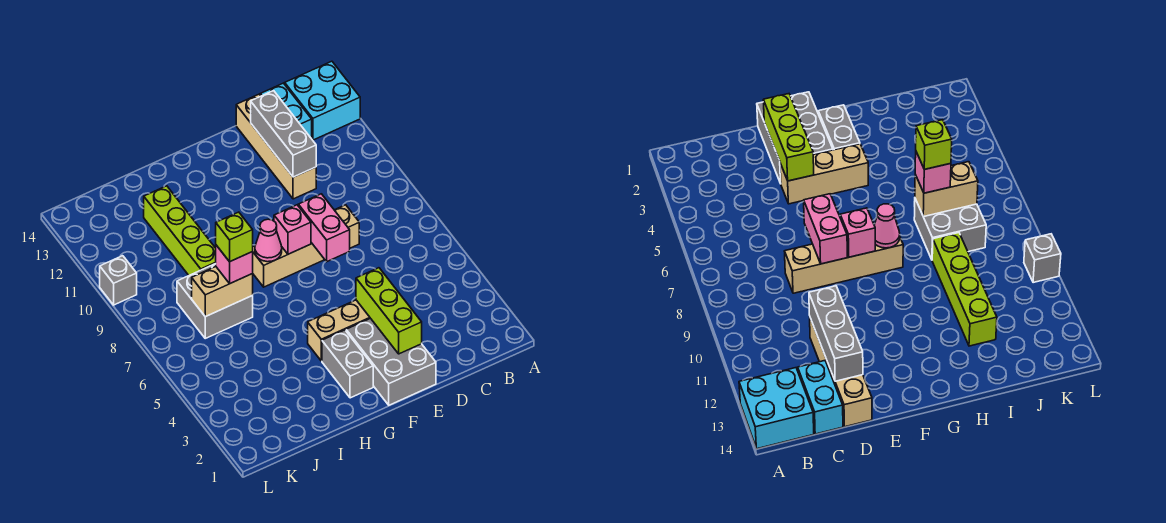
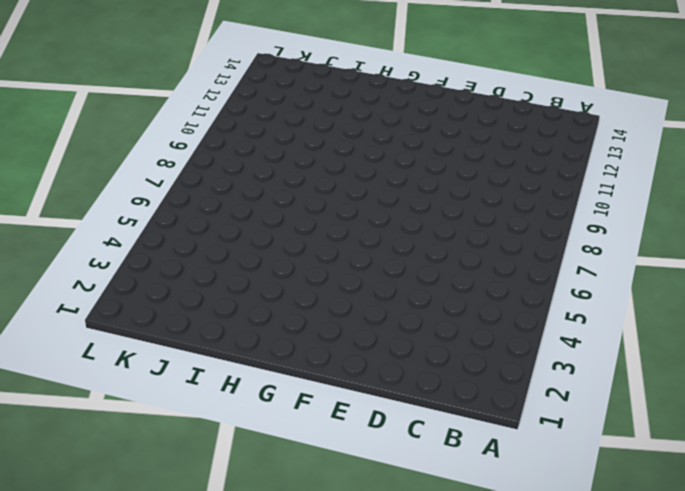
none -> cyan brick A13:B14 level 1
none -> cyan brick C13:C14 level 1
none -> tan brick D8:G8 level 1

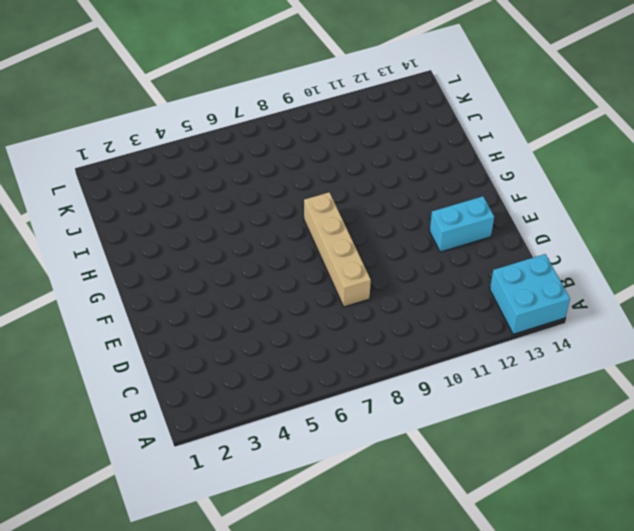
cyan brick E12:E13 level 1 -> cyan brick C13:C14 level 1
none -> tan brick D11:D14 level 1
none -> grey brick E1:F3 level 1
none -> tan brick E4:G4 level 1

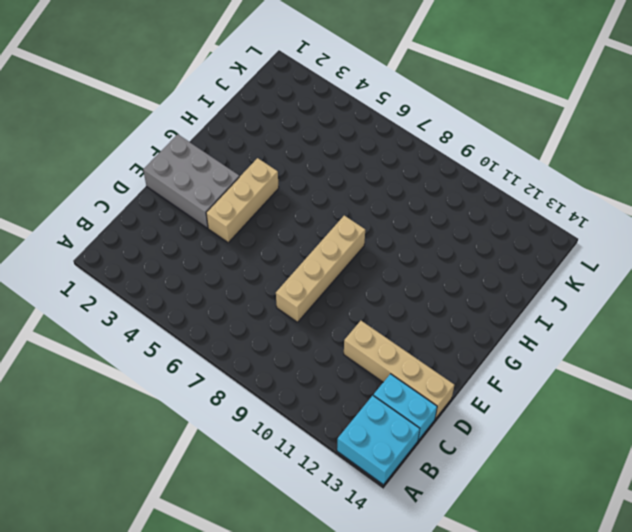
none -> grey brick G2:G3 level 1
none -> grey brick I7:J8 level 1
none -> lime brick I9:I12 level 1

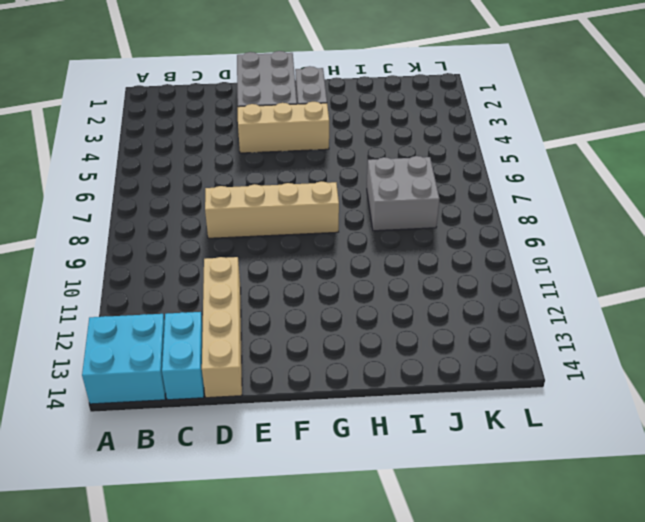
none -> lime brick I9:I12 level 1
none -> grey brick L10 level 1
none -> grey brick D11:D13 level 2

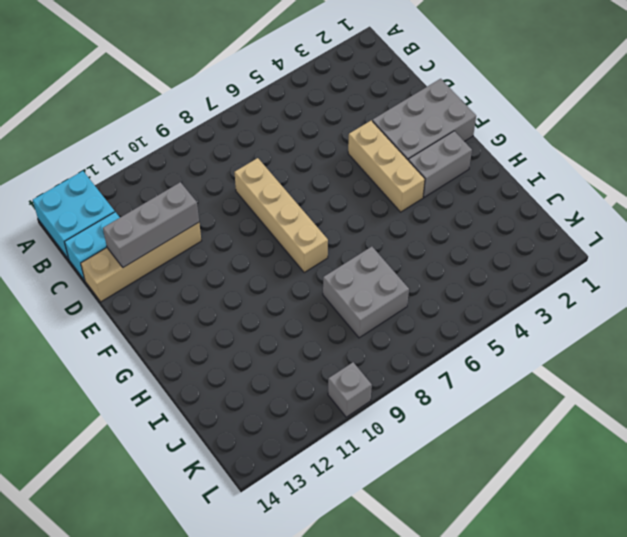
none -> lime brick I9:I12 level 1
none -> lime brick E2:E4 level 2
none -> pink brick E7:E8 level 2

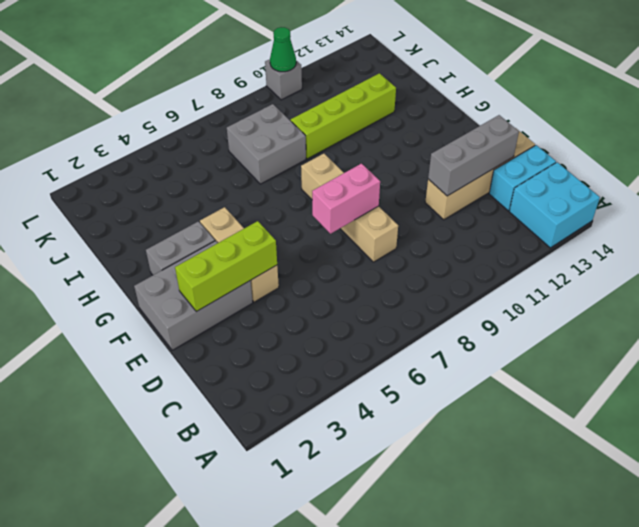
green cone L10 level 2 -> none
none -> pink brick F8 level 2
none -> pink cone G8 level 2
none -> tan brick I7:J7 level 2

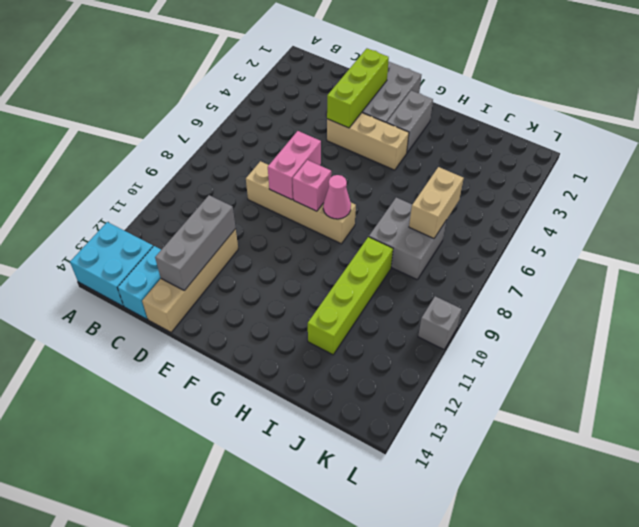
tan brick J6:J7 level 2 -> tan brick I7:J7 level 2
none -> pink brick I7 level 3
none -> lime brick I7 level 4

